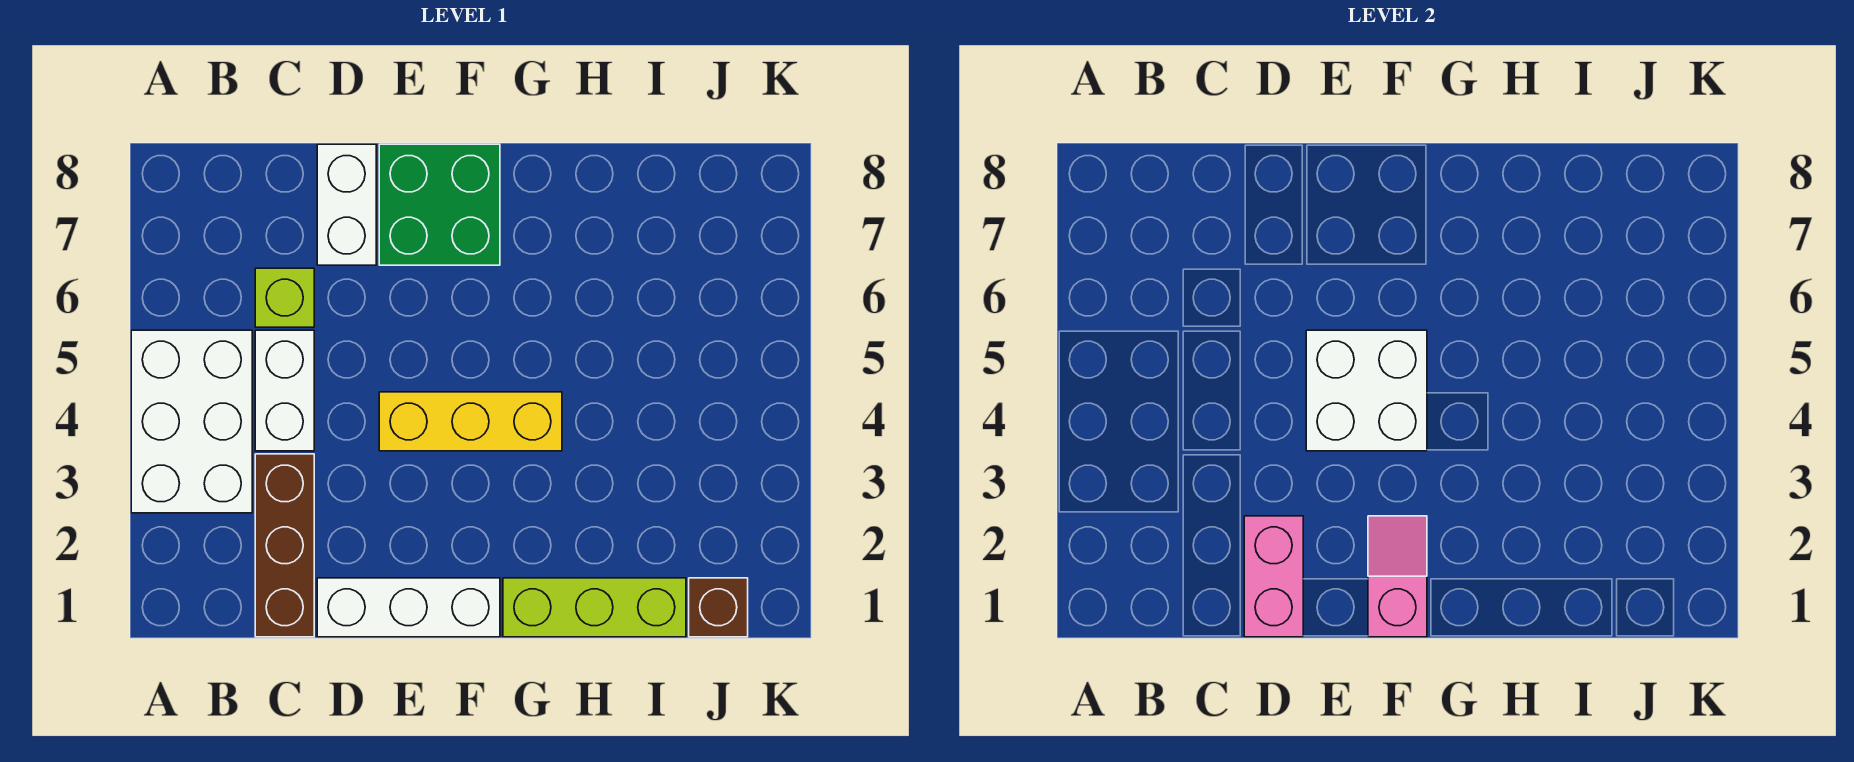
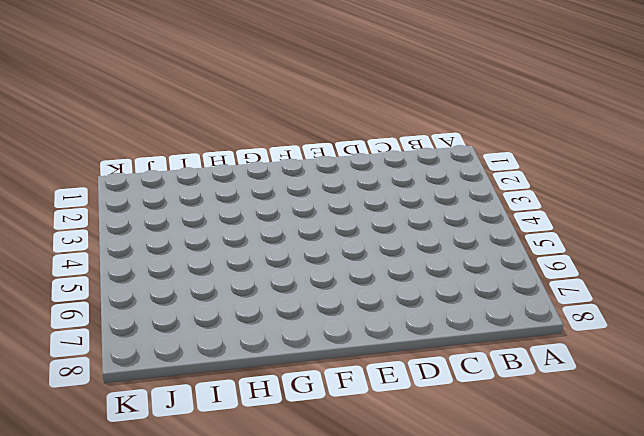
none -> white brick A3:B5 level 1
none -> brown brick C1:C3 level 1
none -> white brick C4:C5 level 1

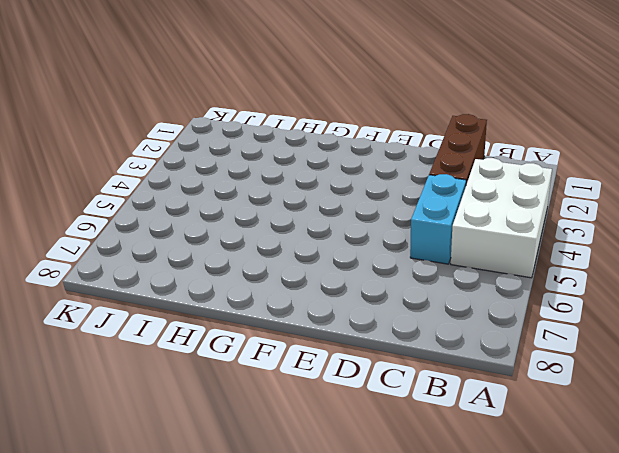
cyan brick C4:C5 level 1 -> white brick C4:C5 level 1
none -> lime brick C6 level 1
none -> white brick D1:F1 level 1
none -> white brick D7:D8 level 1

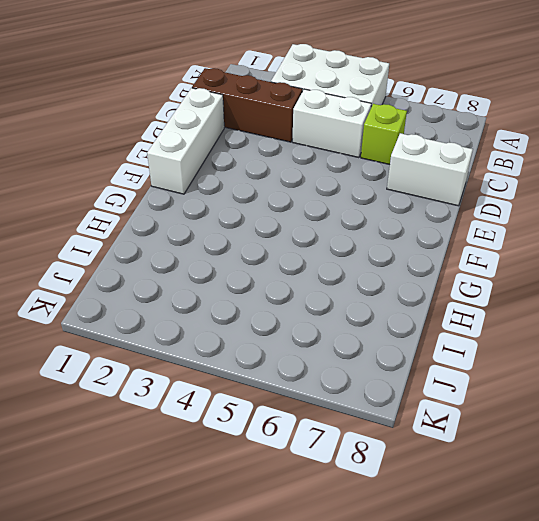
none -> yellow brick E4:G4 level 1
none -> green brick E7:F8 level 1
none -> lime brick G1:I1 level 1

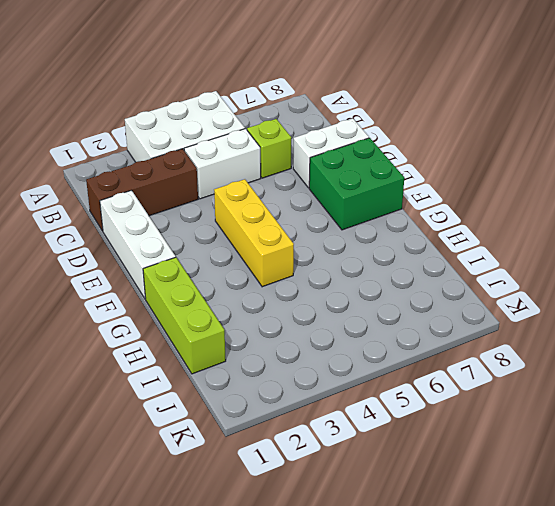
none -> brown brick J1 level 1
none -> pink brick D1:D2 level 2
none -> white brick E4:F5 level 2

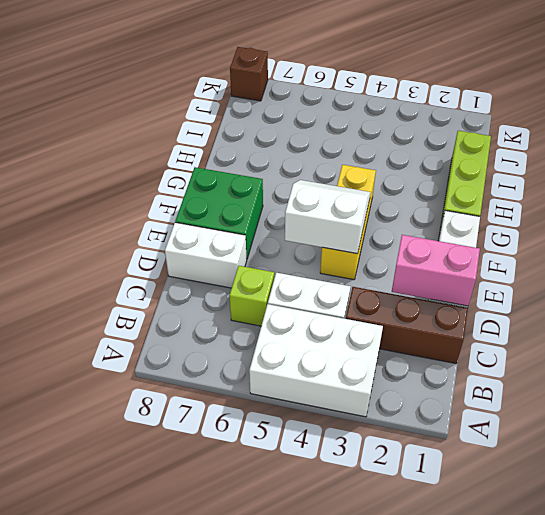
white slope E4:F5 level 2 top E -> white brick E4:F5 level 2
brown brick K8 level 1 -> brown brick J1 level 1
none -> pink slope F1:F2 level 2 top 1

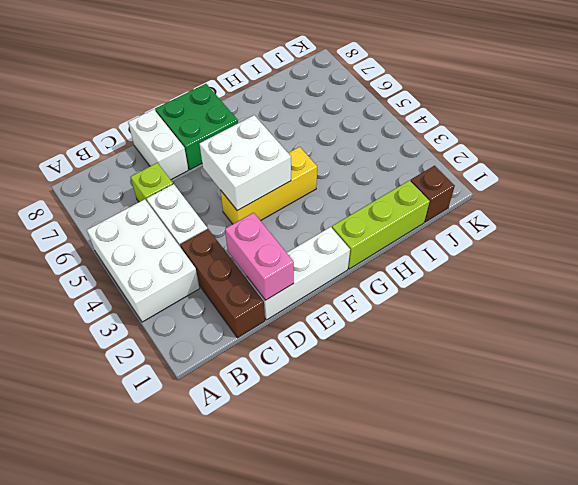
none -> pink slope F1:F2 level 2 top 1

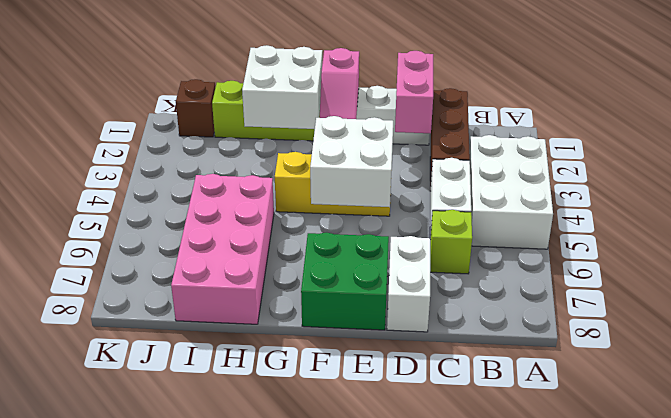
white brick G1:H2 level 2 -> none
pink brick H5:I8 level 1 -> none

